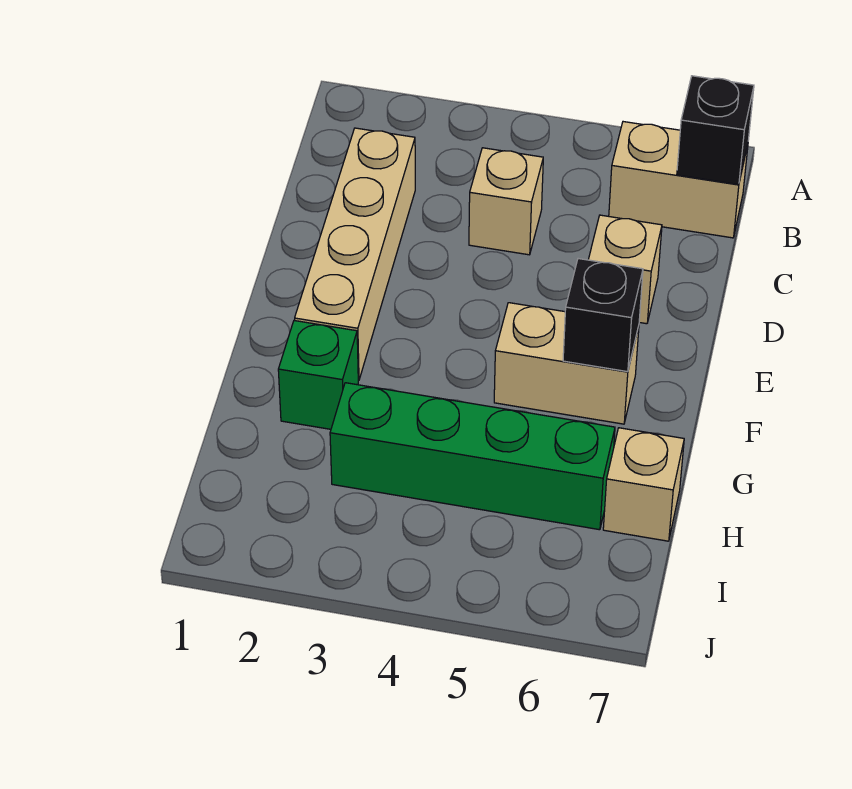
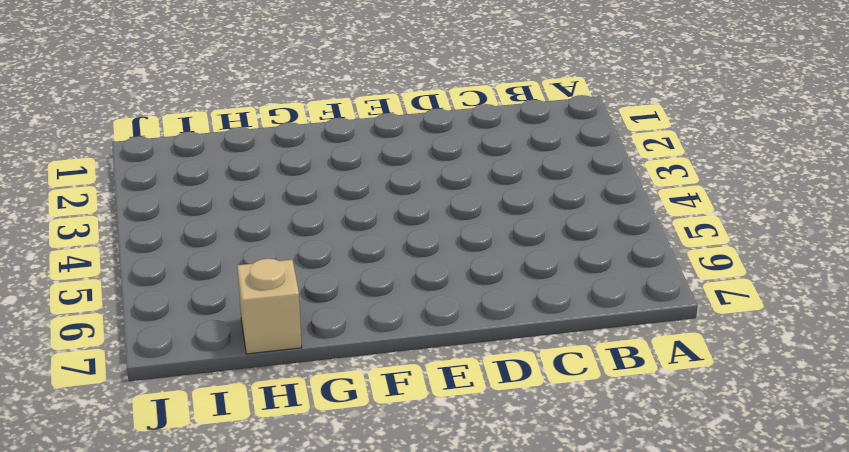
none -> tan brick B6:B7 level 1
none -> tan brick C2:F2 level 1

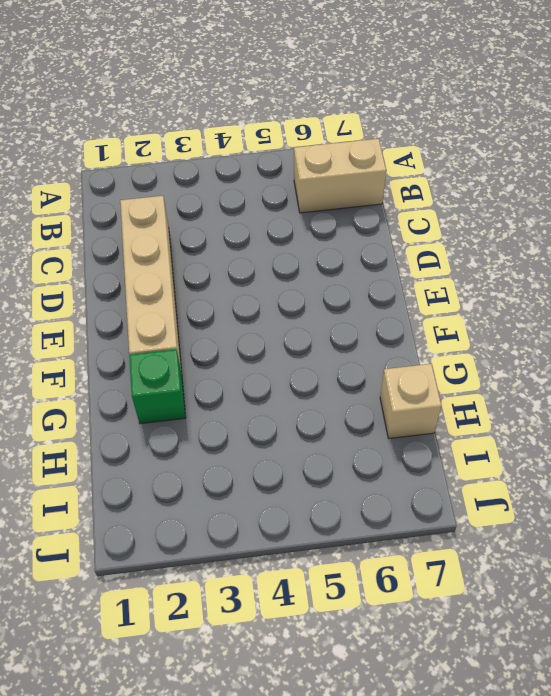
none -> tan brick C4 level 1
none -> tan brick D6 level 1

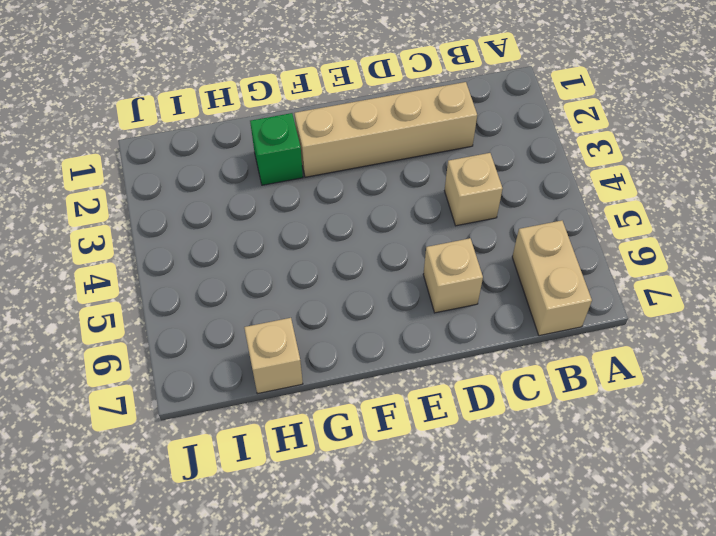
none -> tan brick F5:F6 level 1
none -> green brick H3:H6 level 1

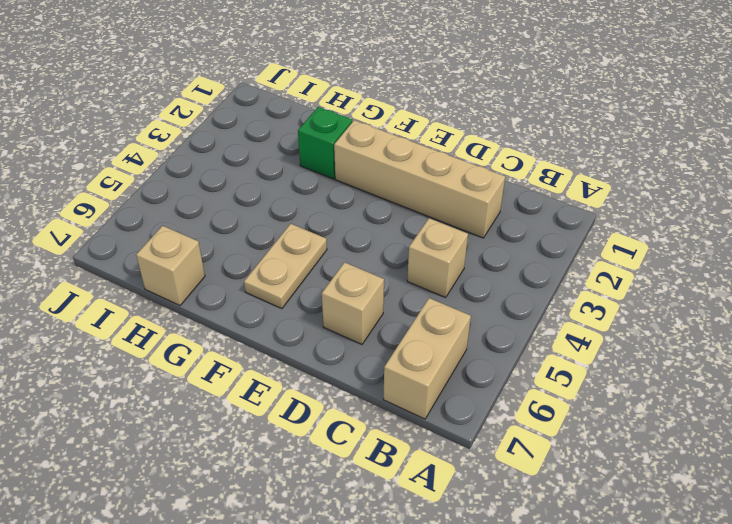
tan plate F5:F6 level 1 -> tan brick F5:F6 level 1
none -> green brick H3:H6 level 1
none -> black brick B7 level 2

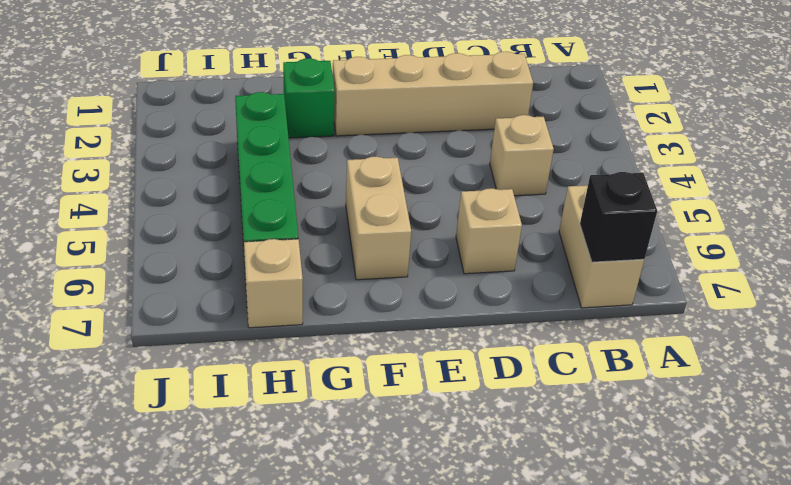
none -> black brick F6 level 2

